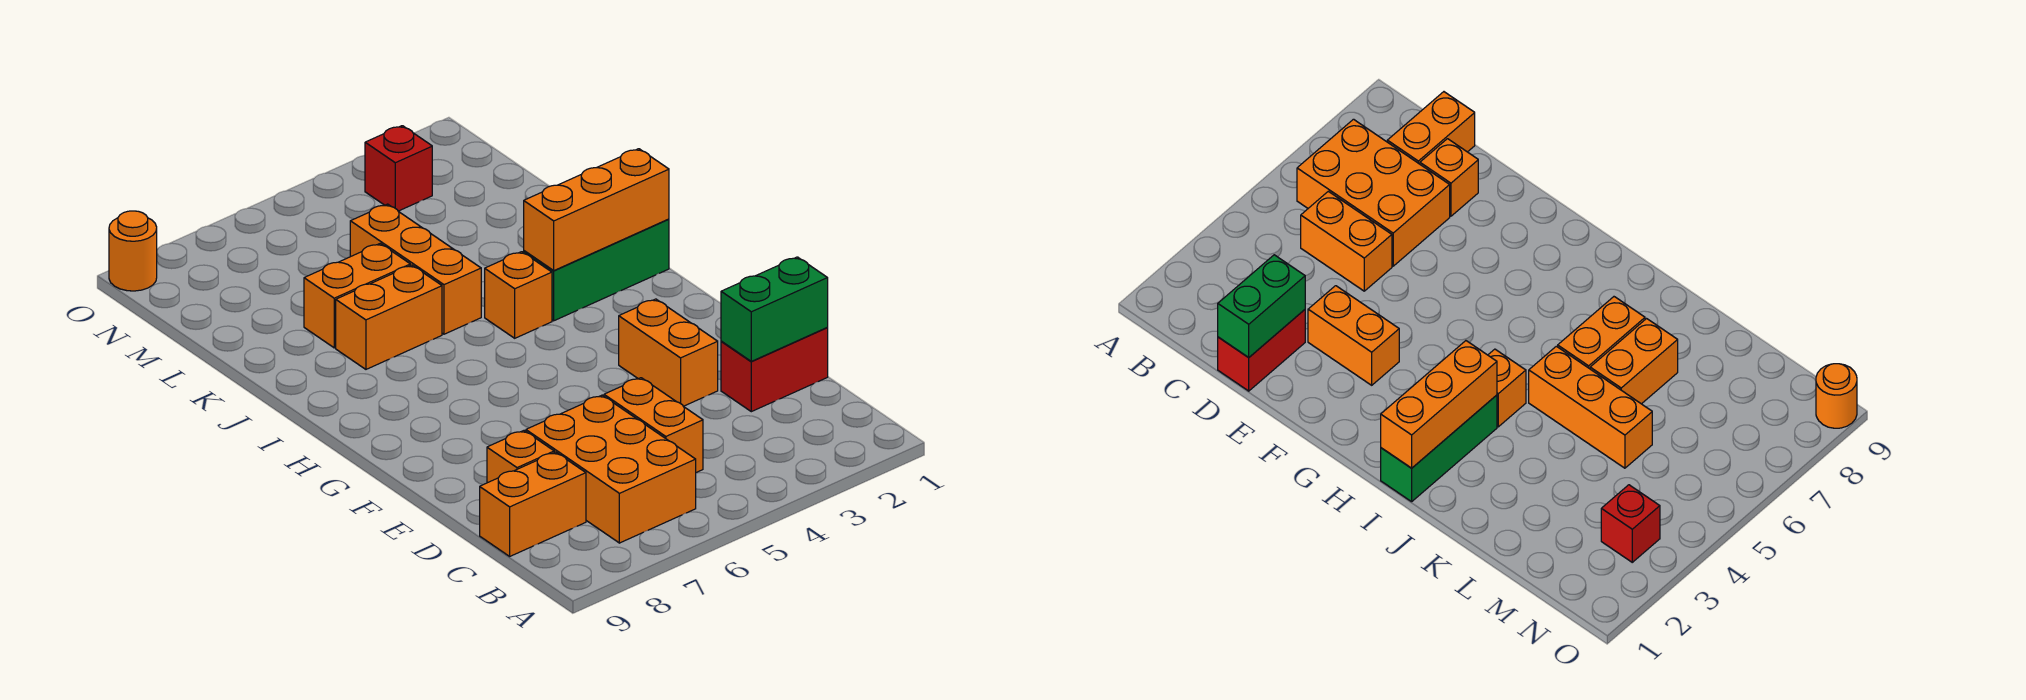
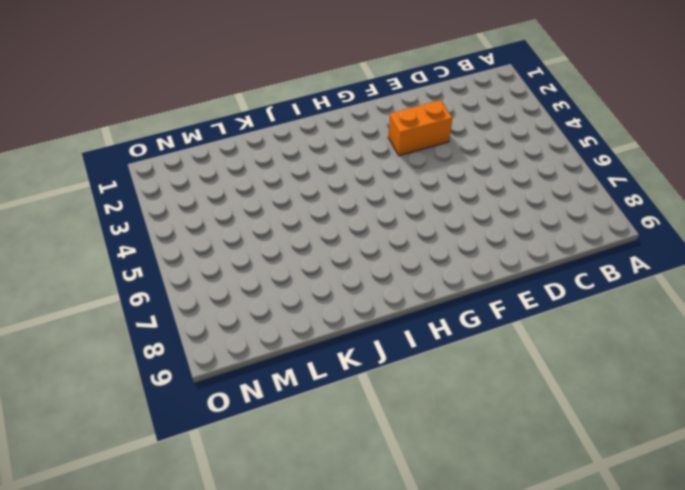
none -> orange brick B6:D7 level 1
none -> orange brick C5:D5 level 1
none -> orange brick C8:C9 level 1

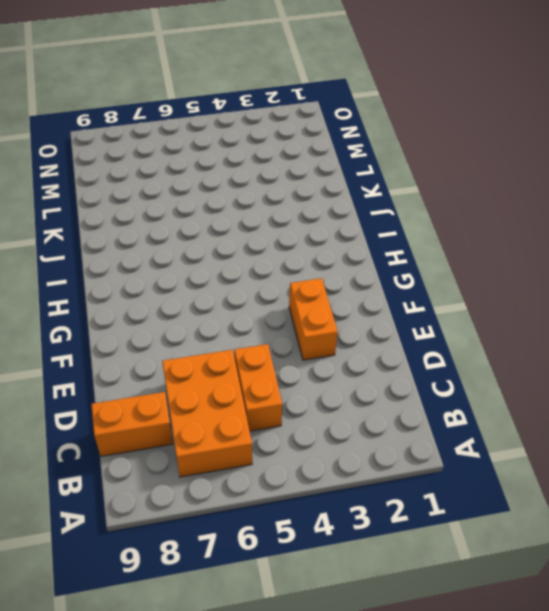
none -> red brick D1:D2 level 1
none -> orange brick D8 level 1
none -> green brick I1:I3 level 1

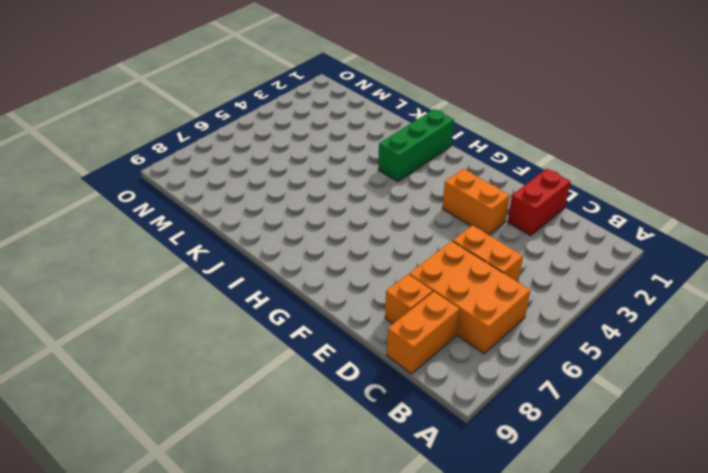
none -> orange brick I4 level 1
none -> orange brick J5:L5 level 1
none -> orange brick J6:J7 level 1

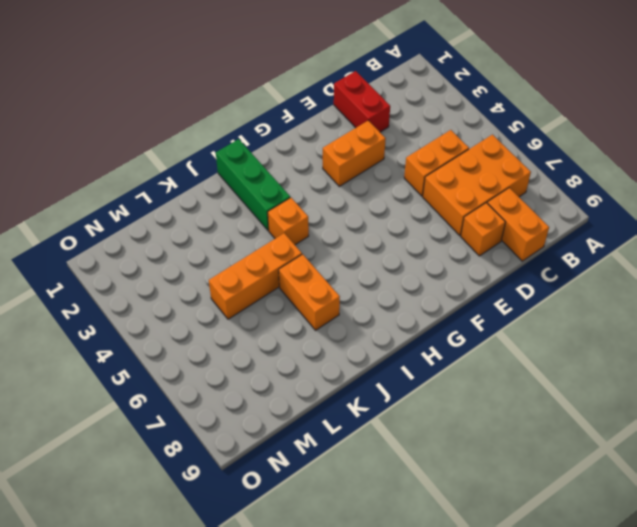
none -> orange brick K6:K7 level 1
none -> red brick N3 level 1
none -> orange round brick O9 level 1

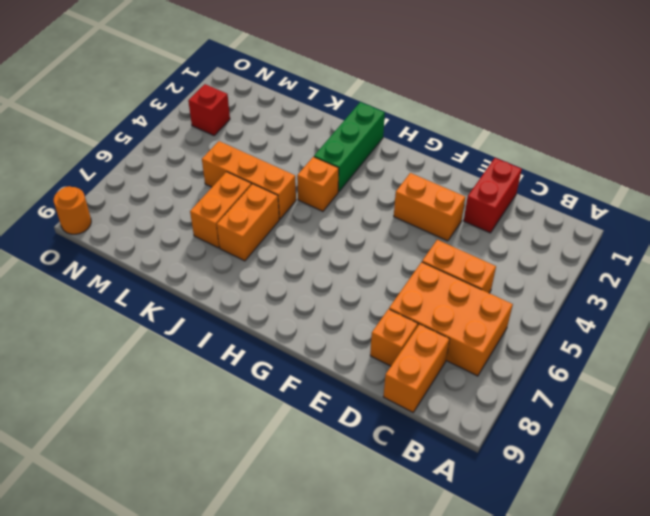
none -> green brick D1:D2 level 2
none -> orange brick I1:I3 level 2

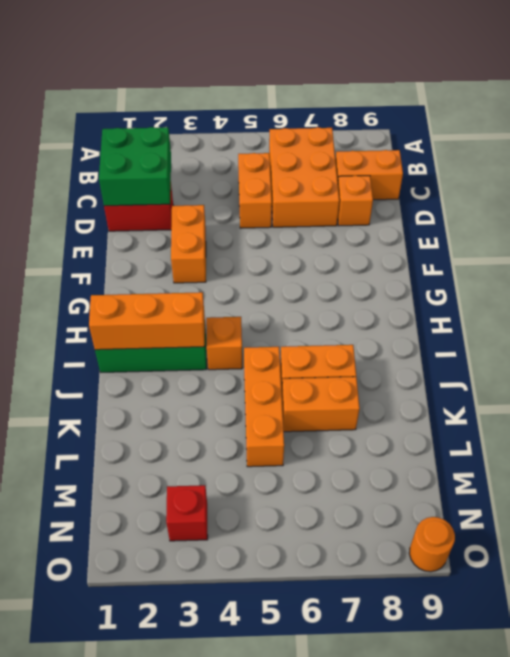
green brick C1:D2 level 2 -> green brick D1:D2 level 2

